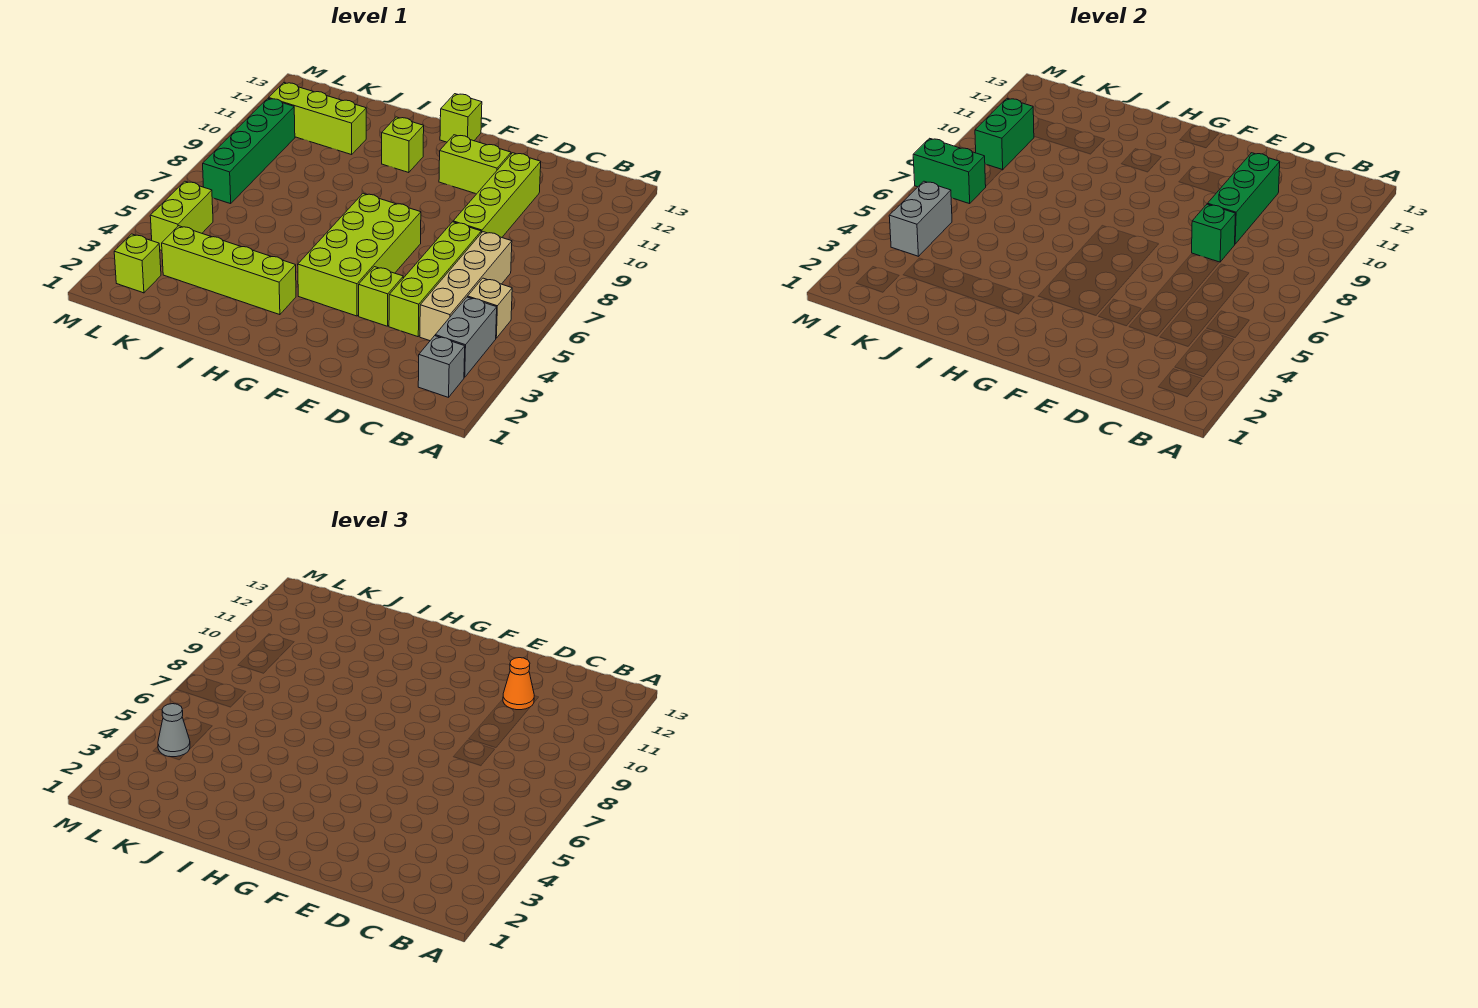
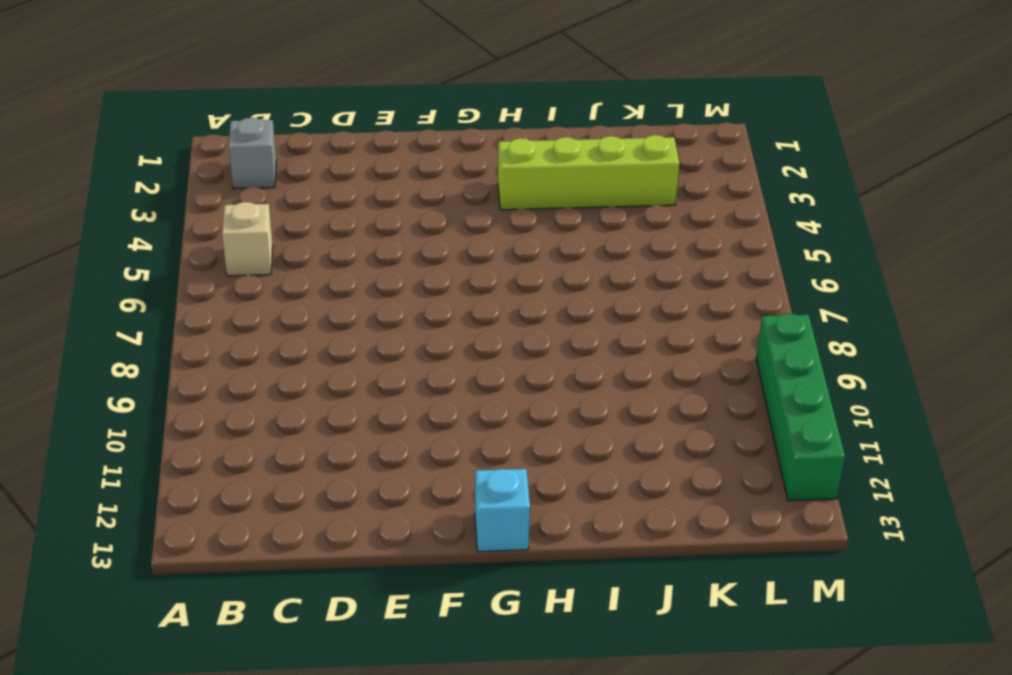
cyan brick G13 level 1 -> lime brick G13 level 1
green brick M9:M12 level 1 -> green brick L7:L10 level 1
none -> grey brick B3:B4 level 1
none -> tan brick C4:C7 level 1
none -> lime brick D4:D7 level 1

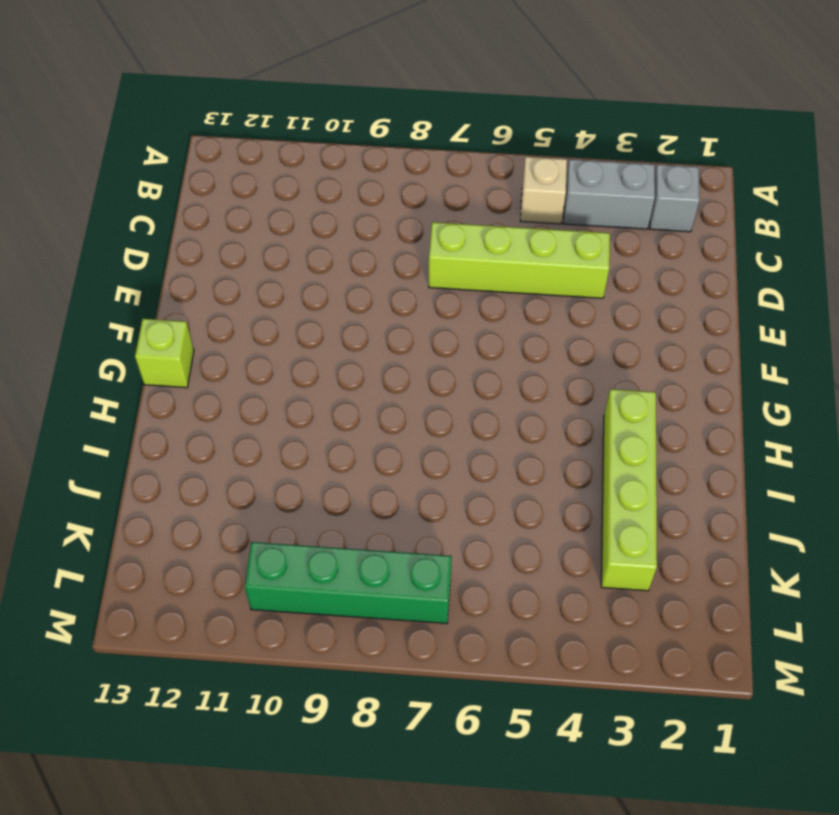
none -> tan brick C4:C7 level 1
none -> lime brick D8:D11 level 1
none -> lime brick E4 level 1

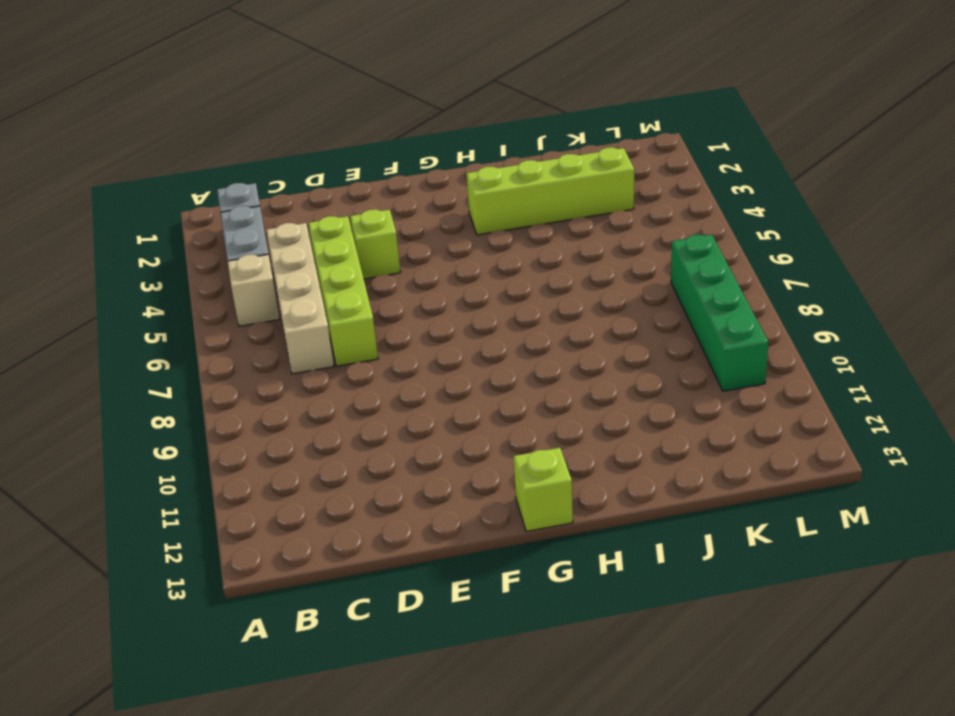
none -> lime brick D8:D11 level 1
none -> lime brick E11:F11 level 1
none -> lime brick F4:G7 level 1

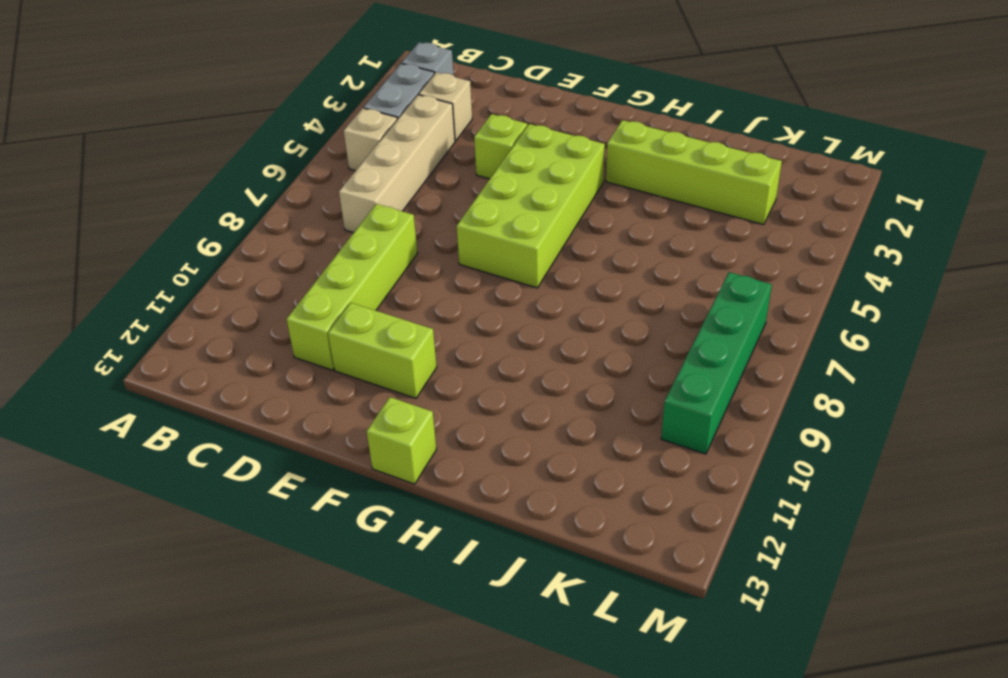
tan brick C3 level 1 -> none
none -> lime brick D4:D7 level 1
none -> lime brick H11 level 1
none -> lime brick J11:L11 level 1

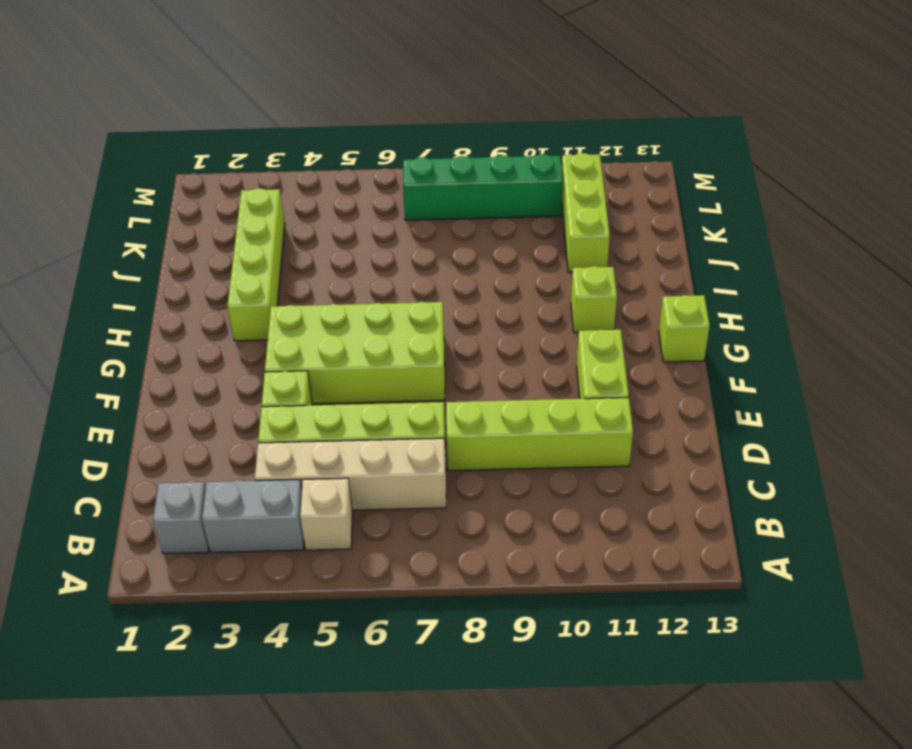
none -> lime brick L2 level 1
none -> lime brick L4:L5 level 1
none -> green brick D8 level 2

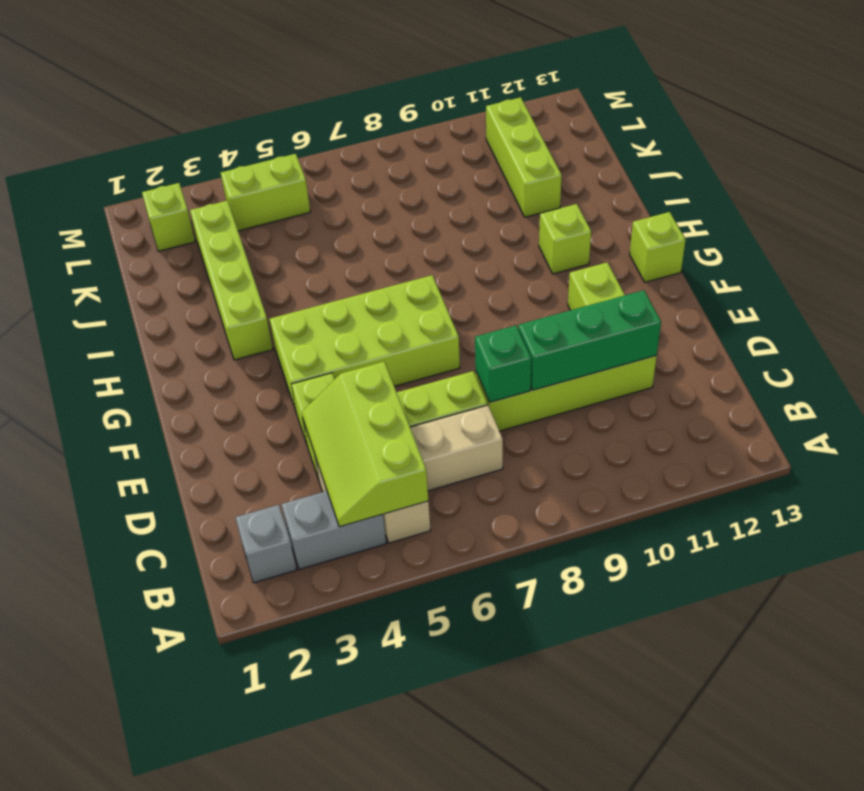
lime slope B4:D5 level 2 top 5 -> none
none -> green brick L7:L10 level 1
none -> grey brick L4:L5 level 2
none -> green brick L7:M7 level 2

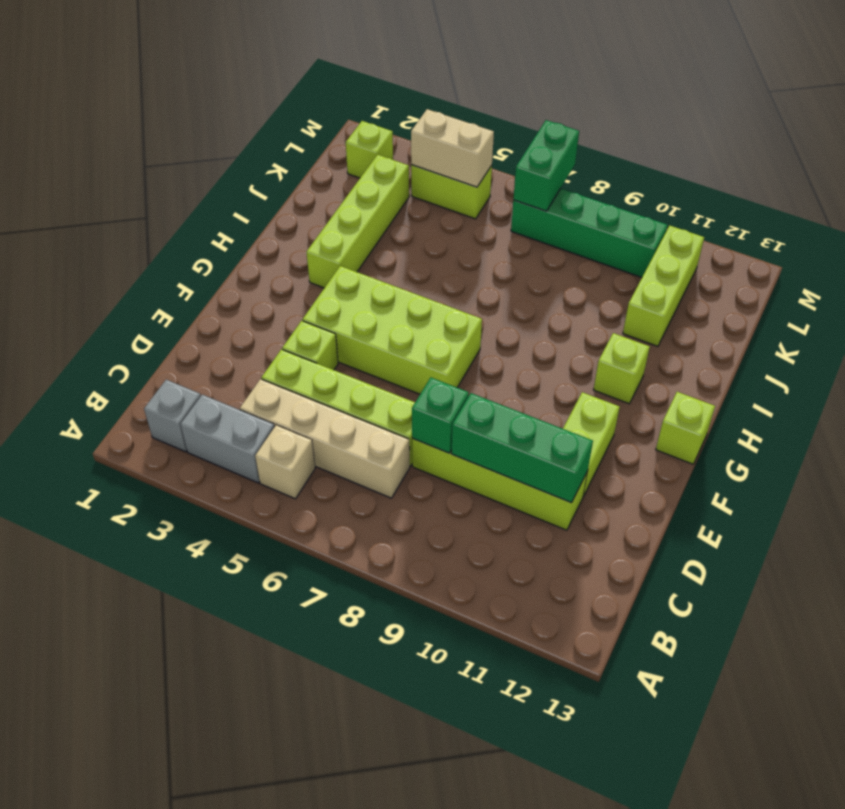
tan brick L4:L5 level 2 -> grey brick L4:L5 level 2
none -> green brick L9:L10 level 2
none -> orange cone D11 level 3
none -> grey cone L4 level 3

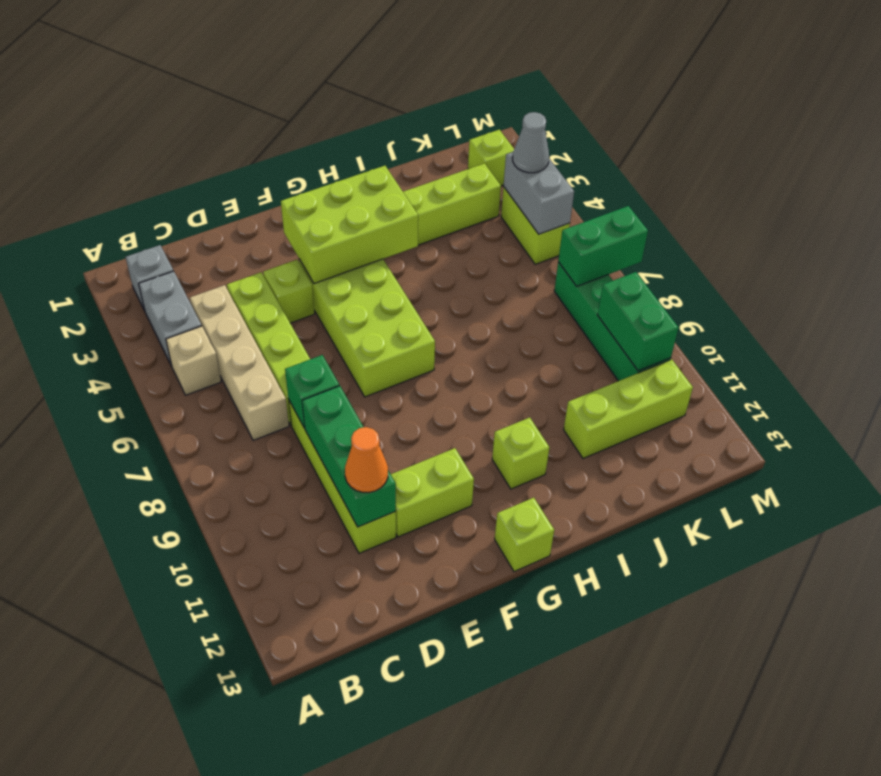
lime brick F3:H4 level 2 -> none

